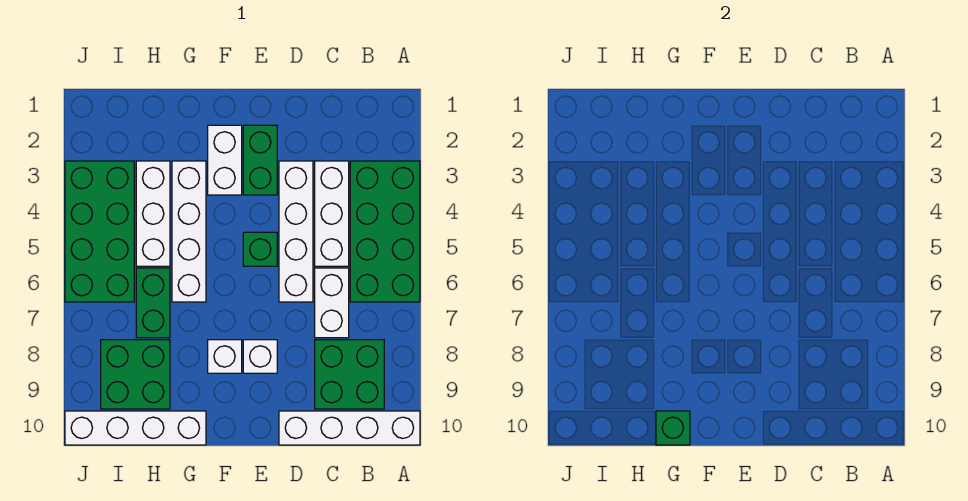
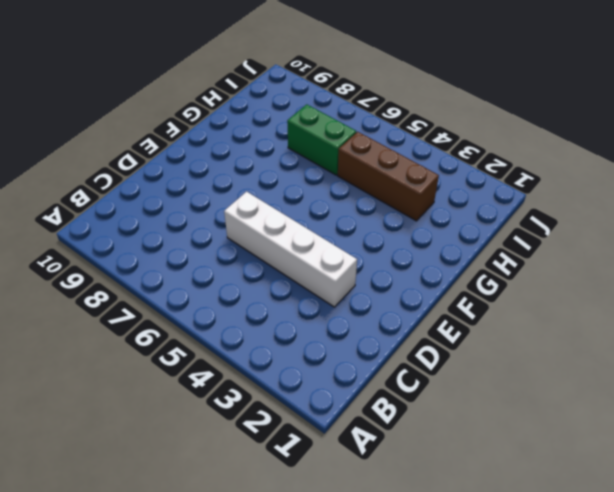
brown brick H3:H5 level 1 -> white brick H3:H5 level 1
none -> green brick A3:B6 level 1
none -> white brick A10:D10 level 1
none -> green brick B8:C9 level 1

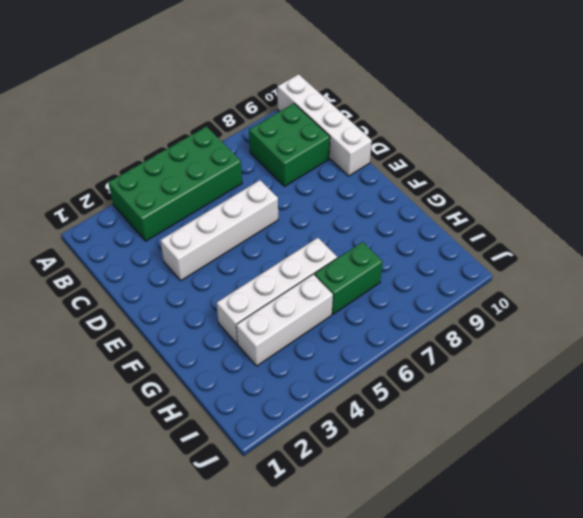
none -> white brick C3:C5 level 1
none -> white brick C6:C7 level 1
none -> green brick E2:E3 level 1

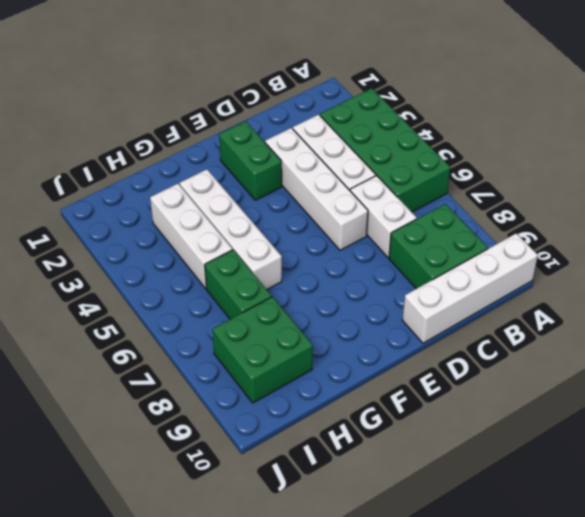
none -> green brick E5 level 1
none -> white brick E8 level 1
none -> white brick F2:F3 level 1

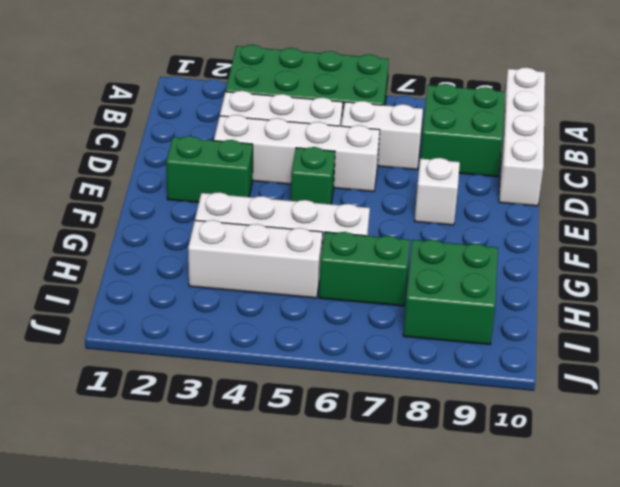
none -> white brick F2:F3 level 1
none -> white brick F8 level 1
none -> white brick G10:J10 level 1

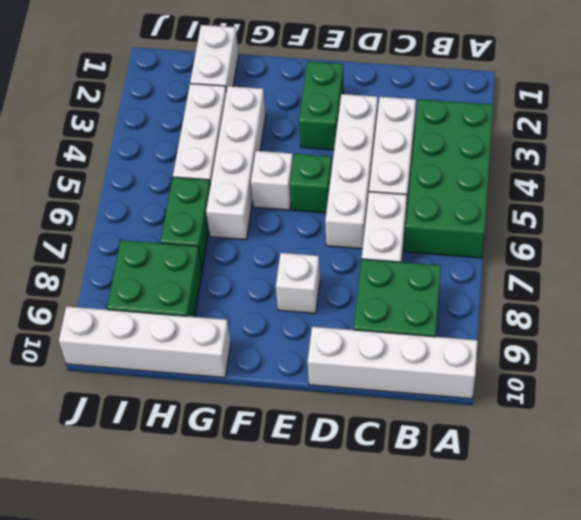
white brick F5 level 1 -> white brick F8 level 1
white brick H1:H2 level 1 -> white brick F2:F3 level 1
none -> green brick I3:J6 level 1
none -> green brick G10 level 2

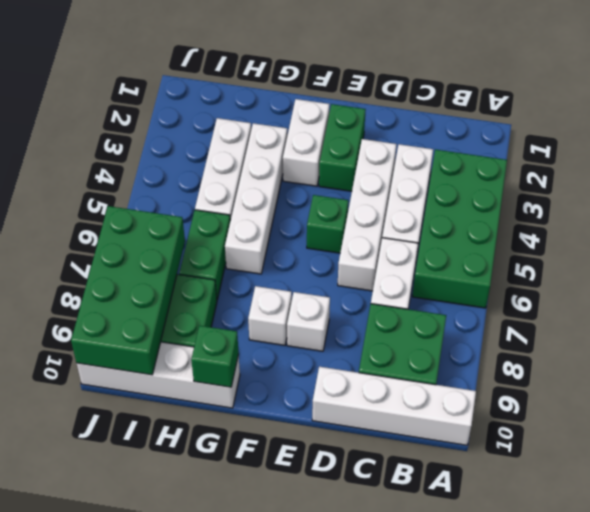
green brick I7:J10 level 2 -> green brick I3:J6 level 1

